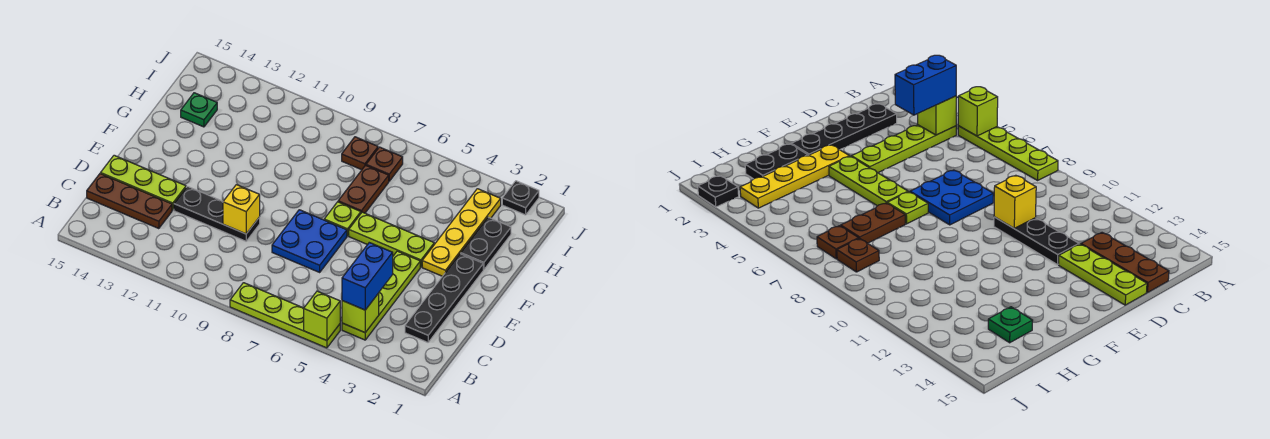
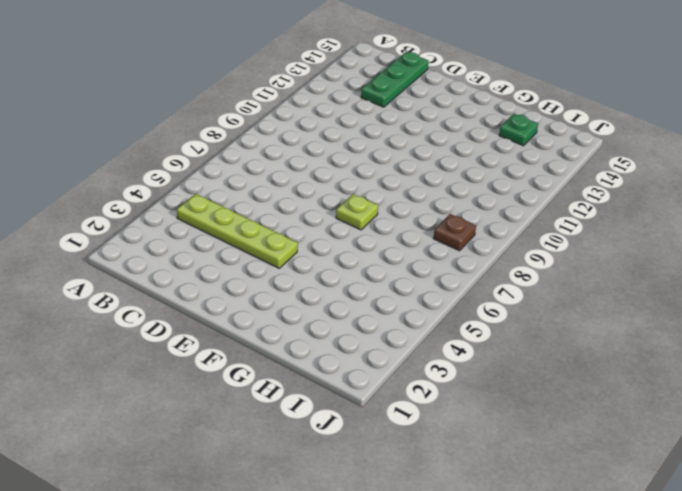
green plate C13:C15 level 1 -> brown plate C13:C15 level 1
none -> lime plate A5:A8 level 1
none -> black plate C2:F2 level 1
none -> blue plate D7:E8 level 1

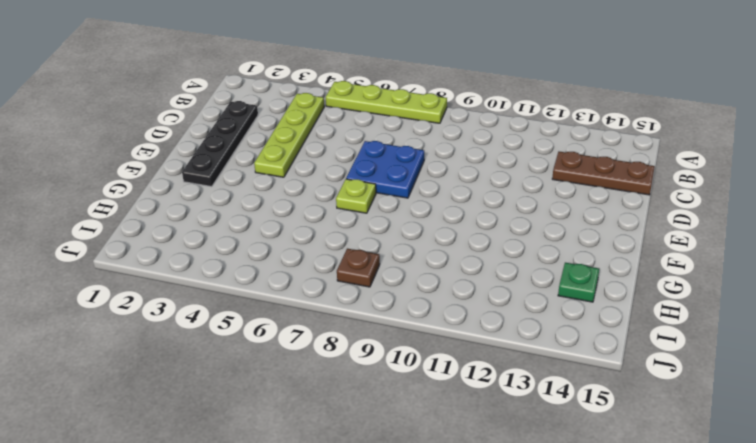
none -> black plate D10:D12 level 1
none -> lime plate D13:D15 level 1
none -> yellow plate F3:I3 level 1

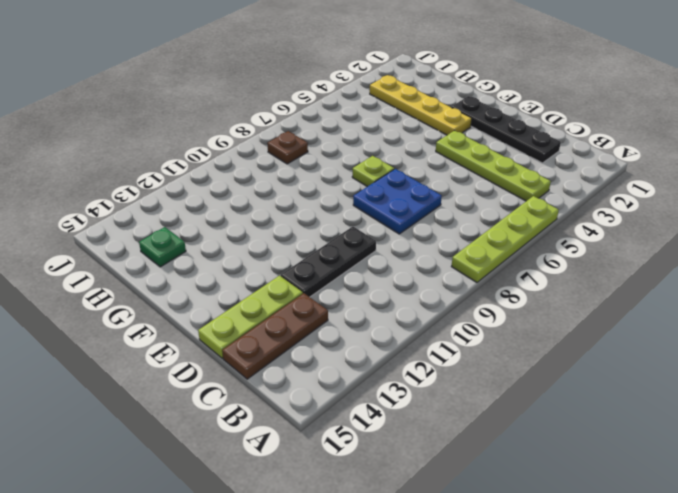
none -> lime plate F4:F6 level 1
none -> black plate G2:H2 level 1
none -> brown plate G7:H7 level 1

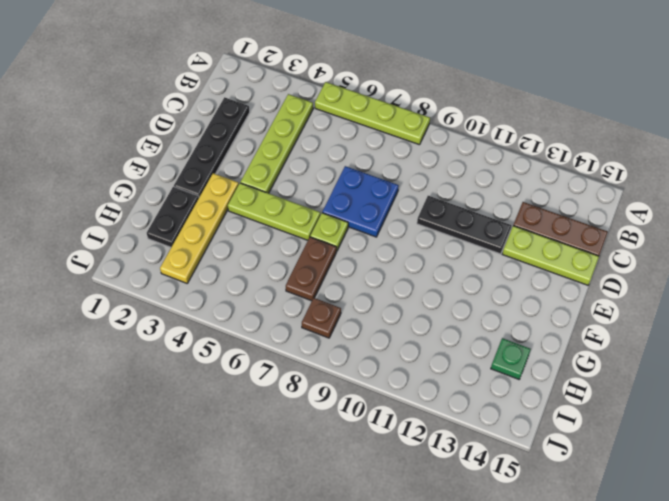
none -> brown plate I7 level 1
none -> black plate J2 level 1
none -> lime brick A5 level 2

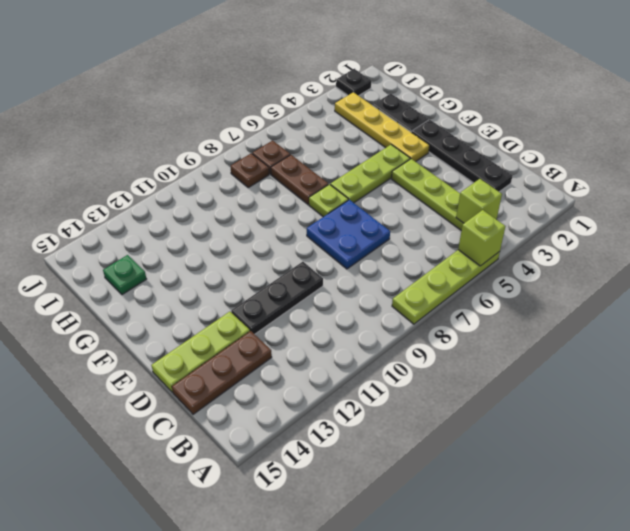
none -> yellow brick D10 level 2
none -> blue brick B4:C4 level 3

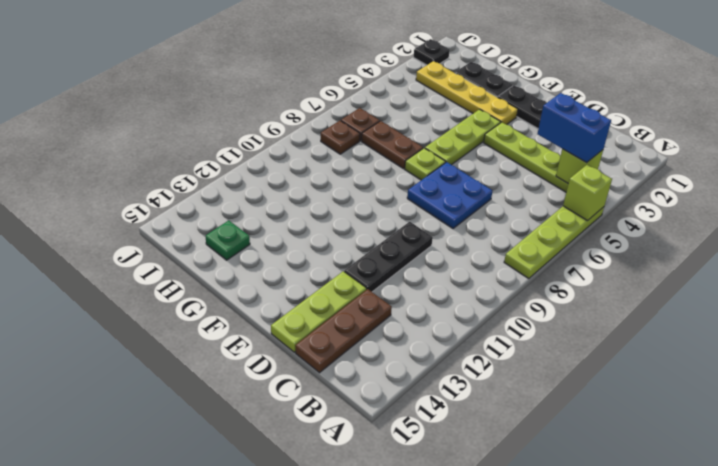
none -> yellow brick D10 level 2

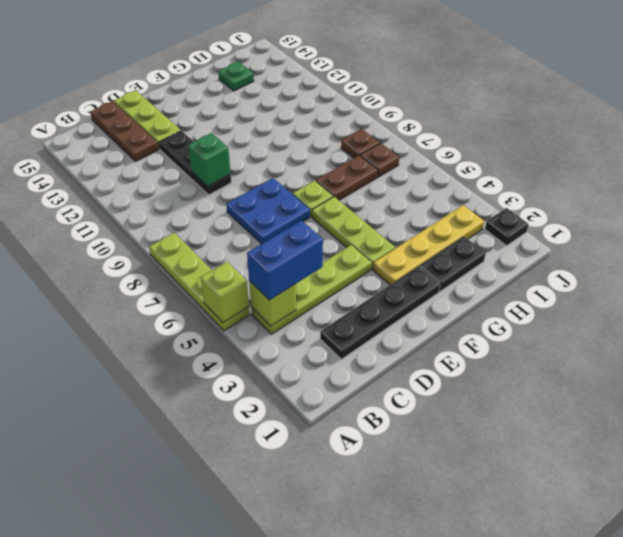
green brick D10 level 2 -> yellow brick D10 level 2

